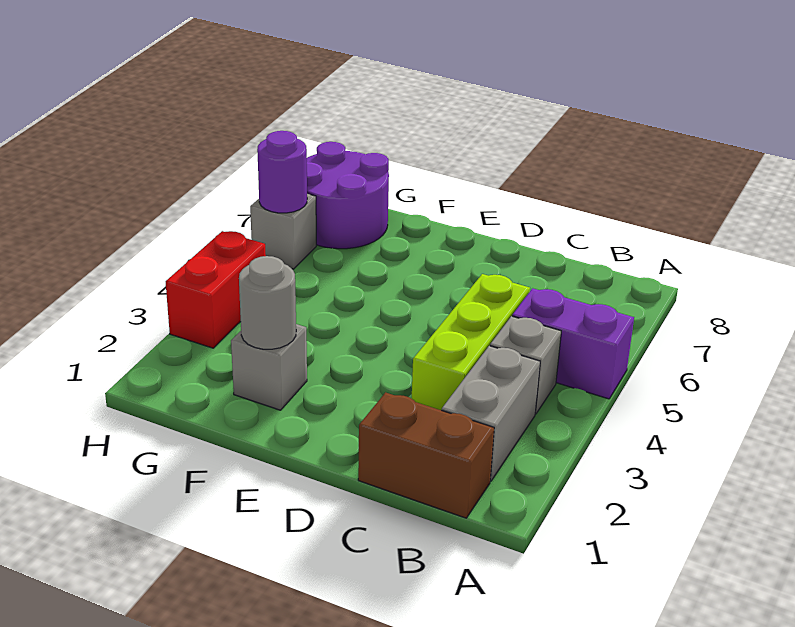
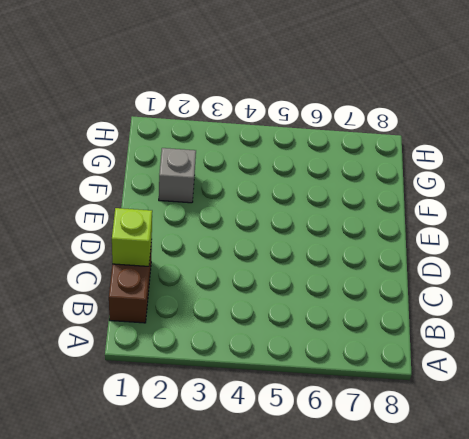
lime brick C1 level 2 -> none
none -> purple brick A5:B5 level 1
none -> grey brick B2:B3 level 1

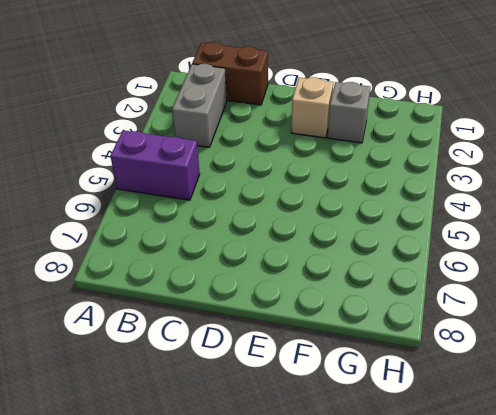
tan brick E2 level 1 -> none
none -> grey brick B4 level 1
none -> lime brick C3:C5 level 1

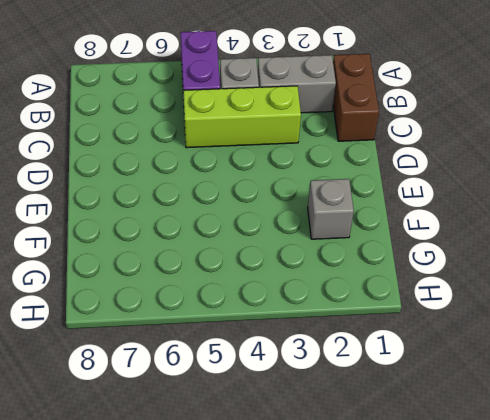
none -> purple round brick G7:H8 level 1
none -> red brick H3:H4 level 1

